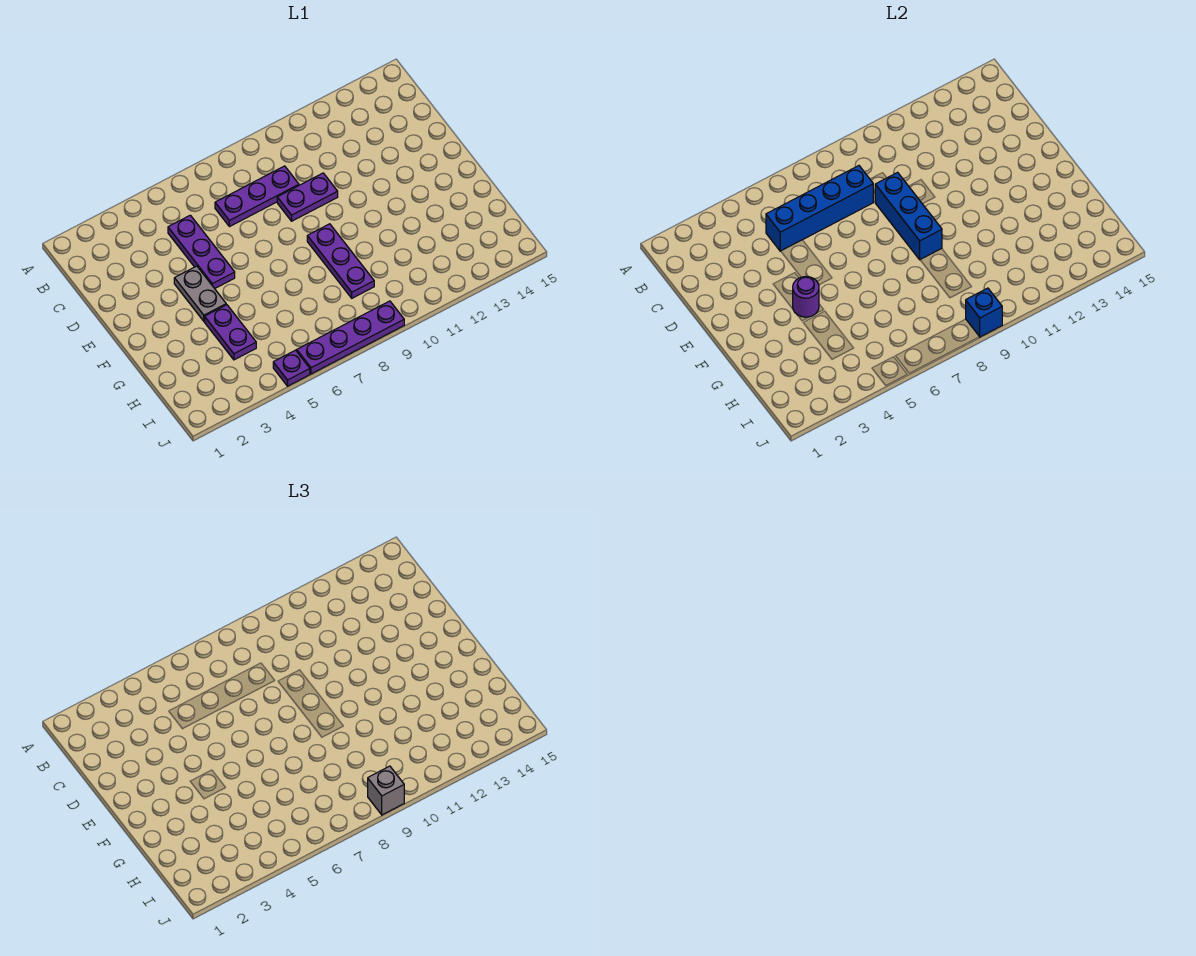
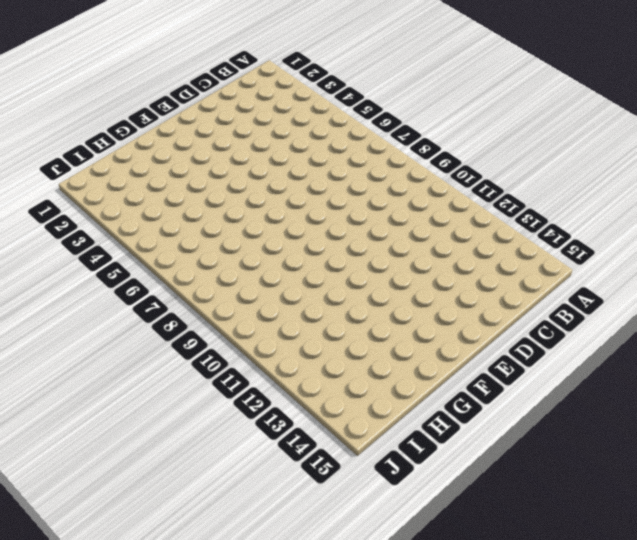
none -> purple plate C5:E5 level 1
none -> purple plate C7:C9 level 1
none -> purple plate D9:D10 level 1

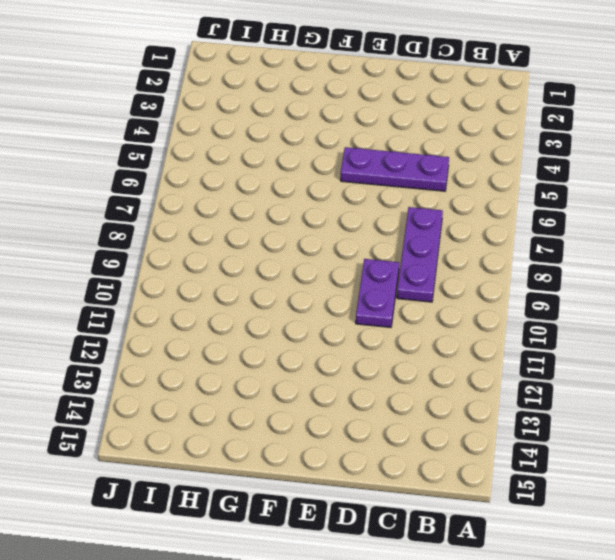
none -> grey plate E4:F4 level 1
none -> purple plate F9:H9 level 1
none -> purple plate G4:H4 level 1

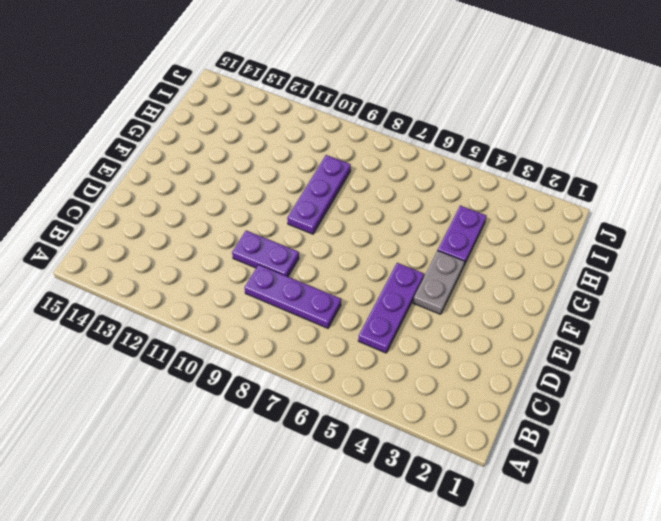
none -> purple plate J5 level 1
none -> purple plate J6:J9 level 1
none -> blue brick C5:C8 level 2

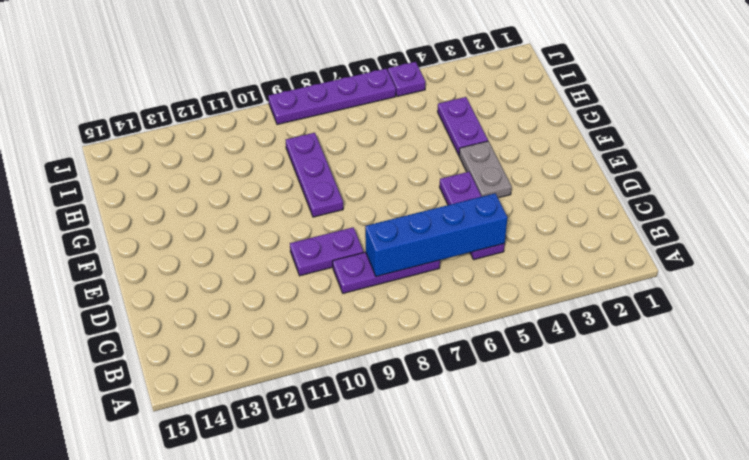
none -> blue brick D9:F9 level 2
none -> purple round brick F4 level 2
none -> blue brick J9 level 2

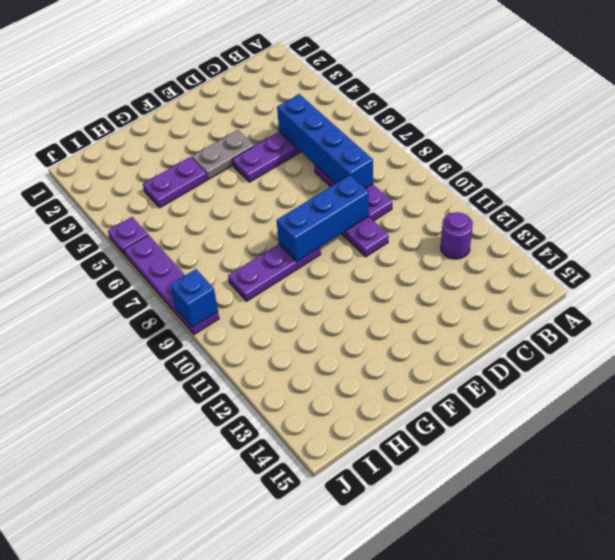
purple round brick B12 level 1 -> purple round brick F4 level 2
none -> grey brick J9 level 3

